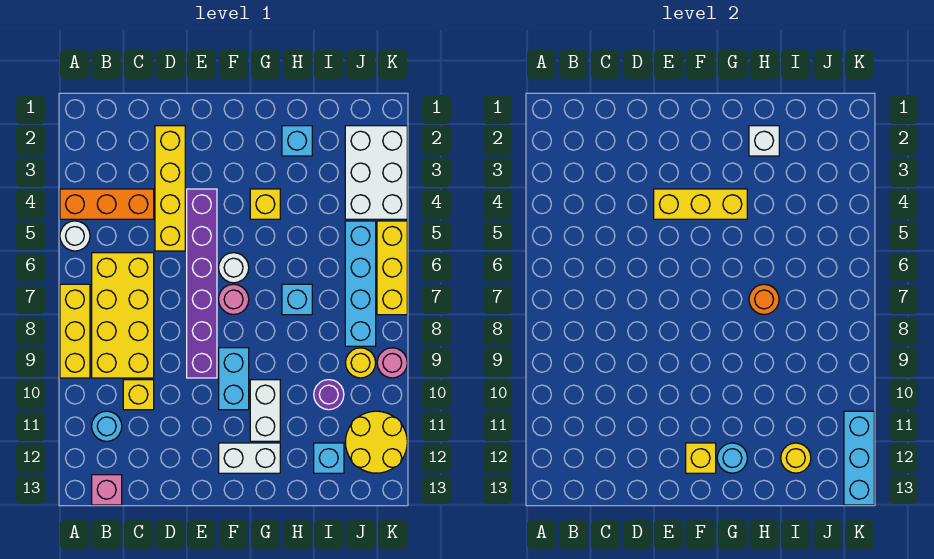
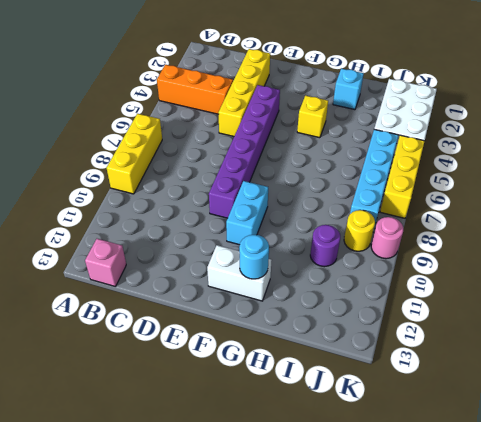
none -> white round brick A5 level 1
none -> yellow brick B6:C9 level 1
none -> cyan round brick B11 level 1
none -> yellow brick C10 level 1

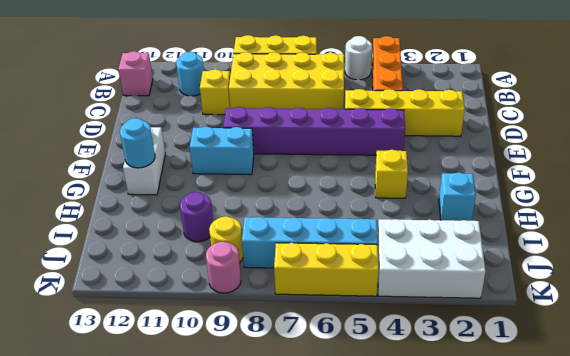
none -> white round brick F6 level 1
none -> pink round brick F7 level 1
none -> white brick G10:G11 level 1
none -> cyan brick H7 level 1

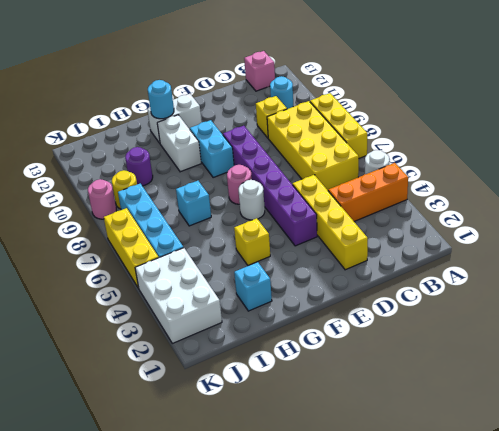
none -> cyan brick I12 level 1
none -> yellow round brick J11:K12 level 1
none -> yellow brick E4:G4 level 2
none -> yellow brick F12 level 2

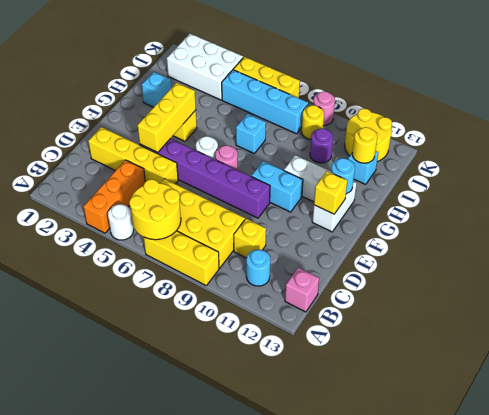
yellow round brick A6:B7 level 2 -> none
none -> white brick H2 level 2
none -> orange round brick H7 level 2
none -> cyan brick K11:K13 level 2

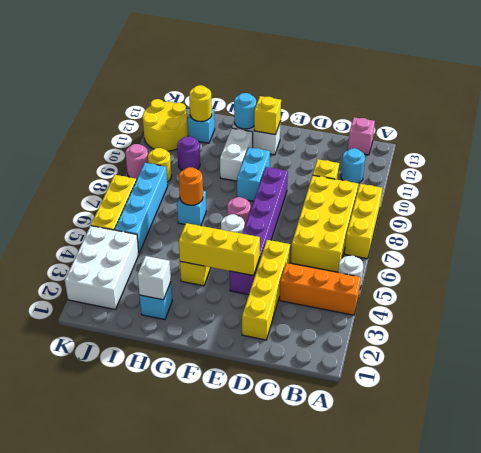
none -> cyan brick K11:K13 level 2

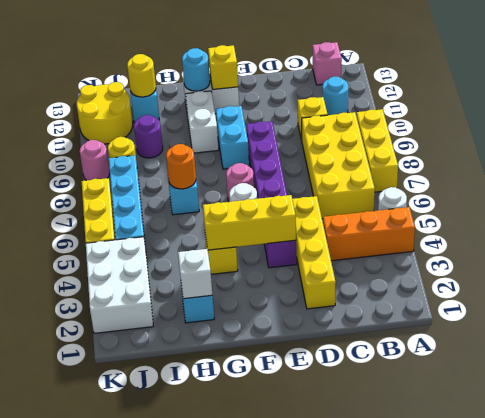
none -> cyan brick K11:K13 level 2

